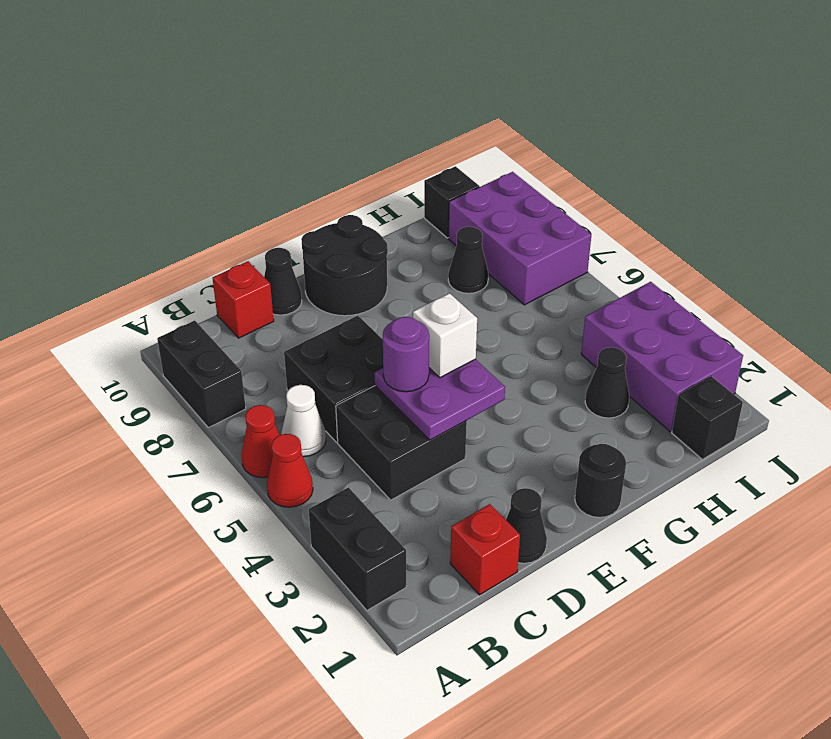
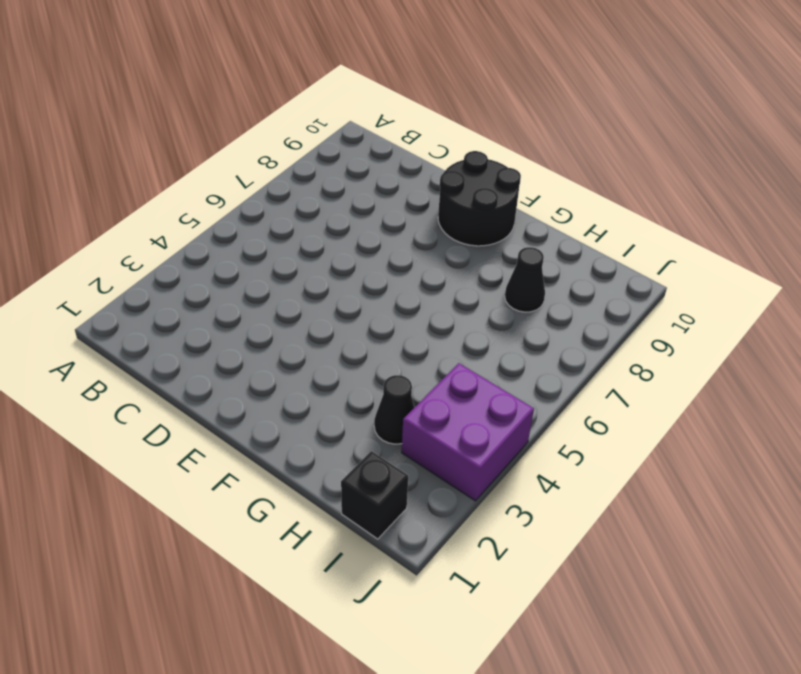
purple brick I3:J4 level 1 -> purple brick I2:J4 level 1
none -> black brick A2:A3 level 1
none -> red cone A5 level 1
none -> red cone A6 level 1

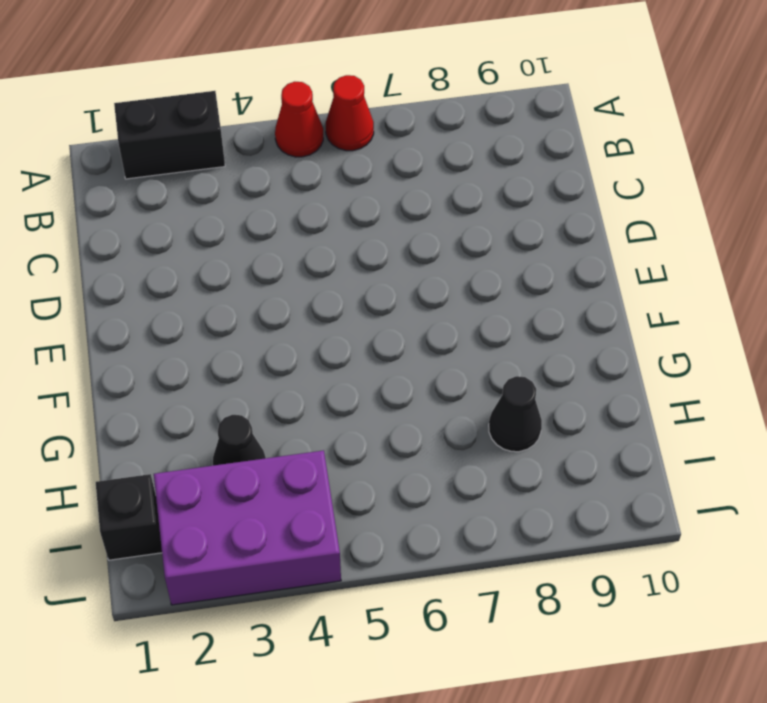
none -> black brick A8:A9 level 1
none -> white cone B6 level 1
none -> red brick C1 level 1

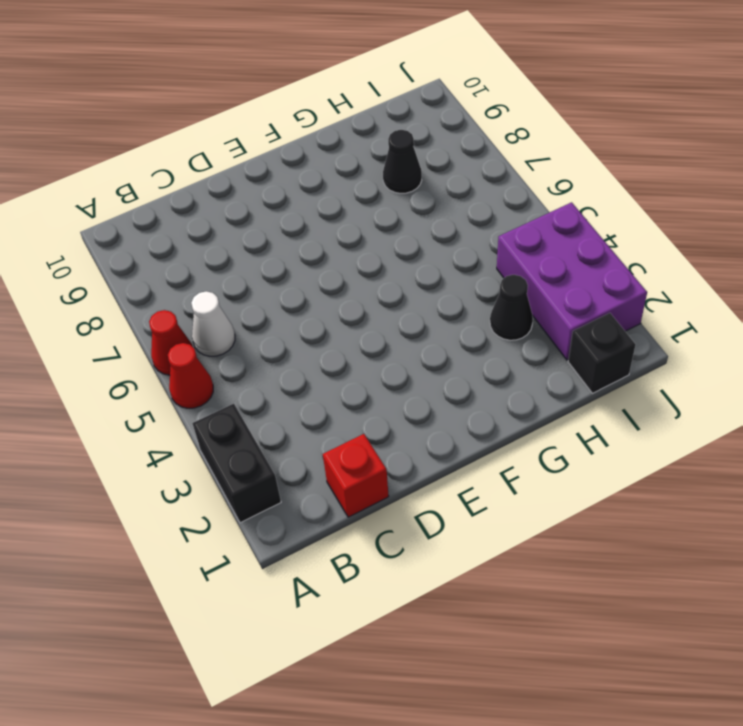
none -> black brick A8:A9 level 1
none -> black brick C4:D5 level 1
none -> black brick C6:D7 level 1

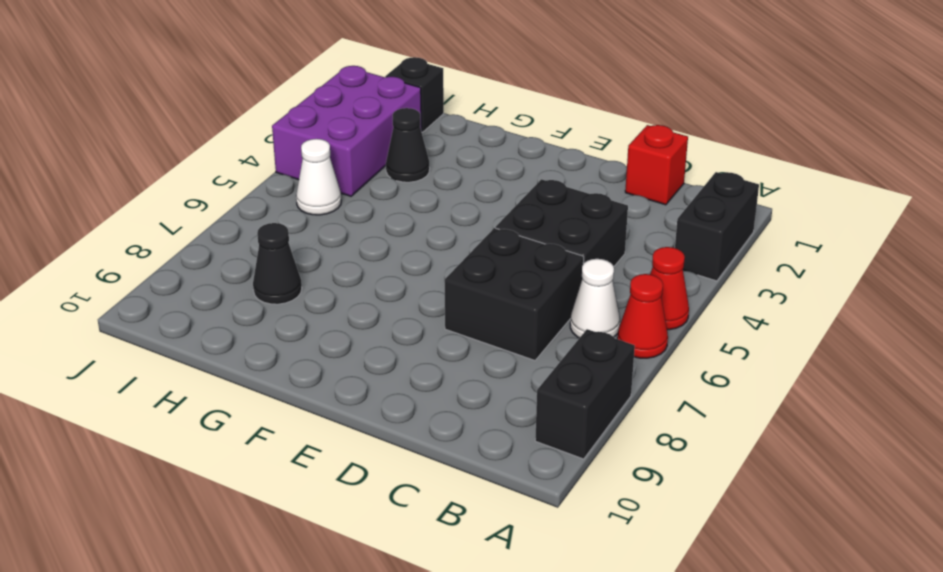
white cone I5 level 1 -> none
none -> red brick C10 level 1
none -> black cone D1 level 1
none -> black cone D10 level 1

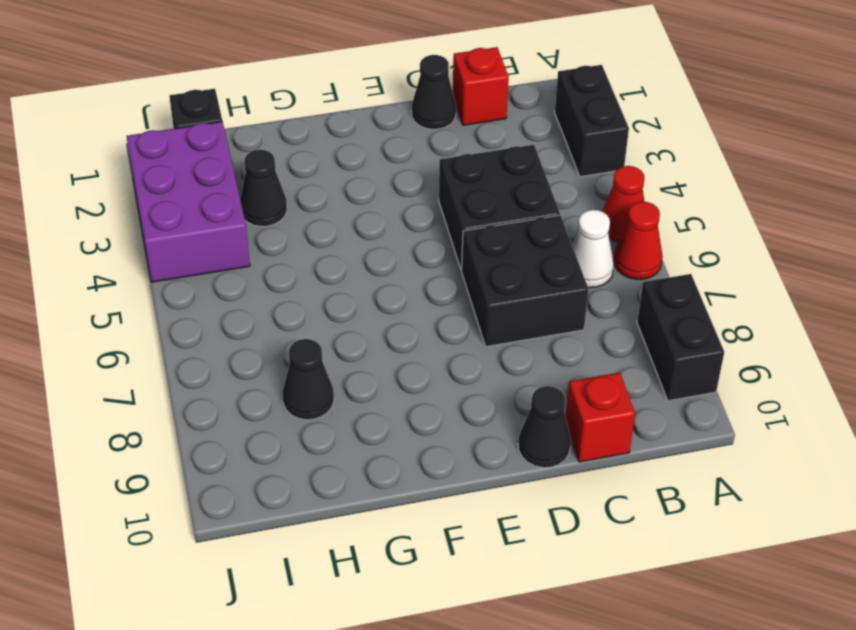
none -> black round brick E9:F10 level 1
none -> black round brick F1 level 1
none -> purple brick I7:J9 level 1

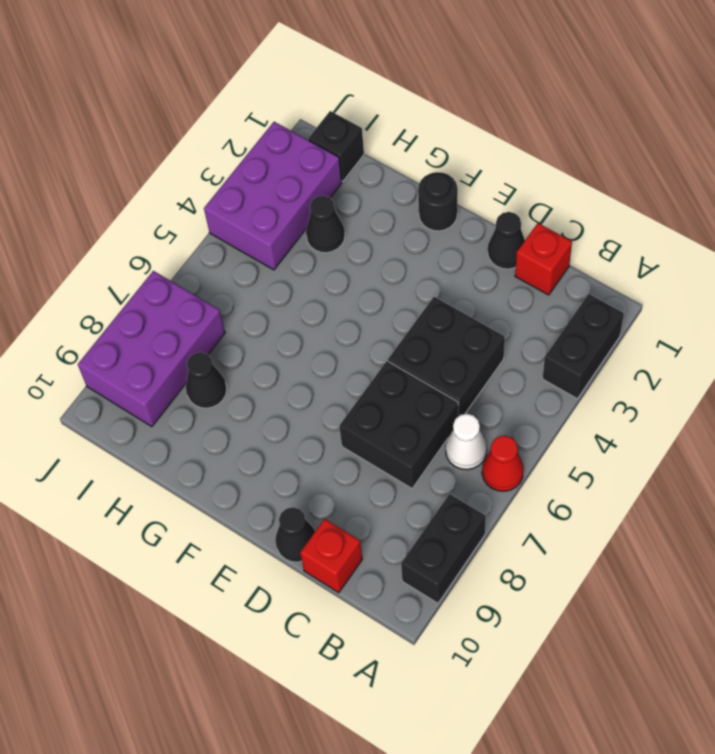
none -> red cone A5 level 1
none -> black round brick E9:F10 level 1
none -> black brick I10 level 1

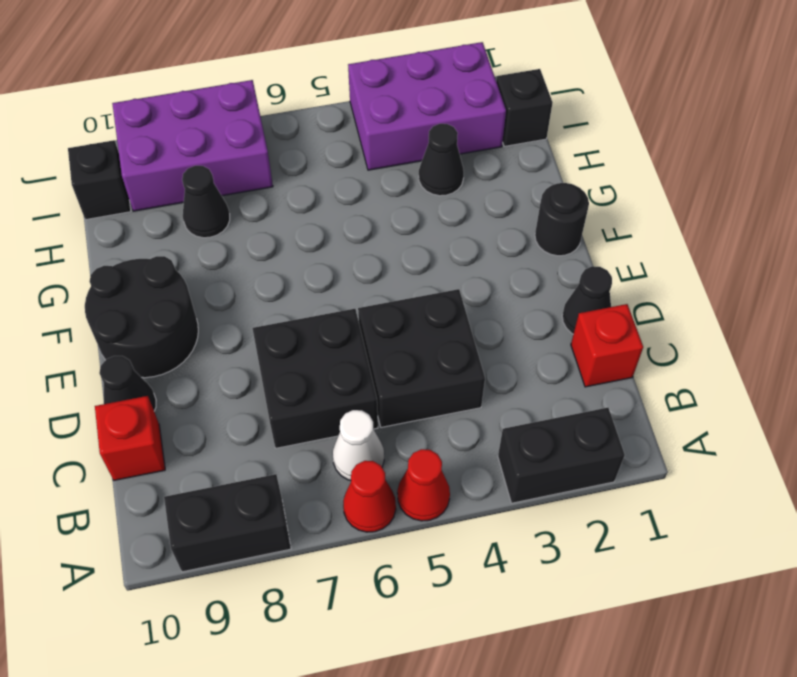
none -> purple plate D4:E5 level 2
none -> purple round brick D5 level 3
none -> white brick E5 level 3

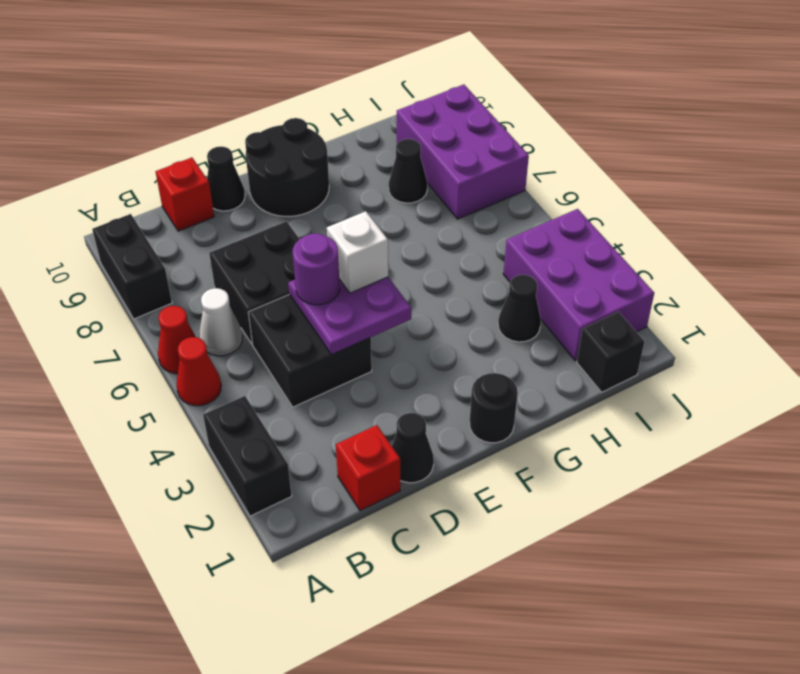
none -> black brick I10 level 1

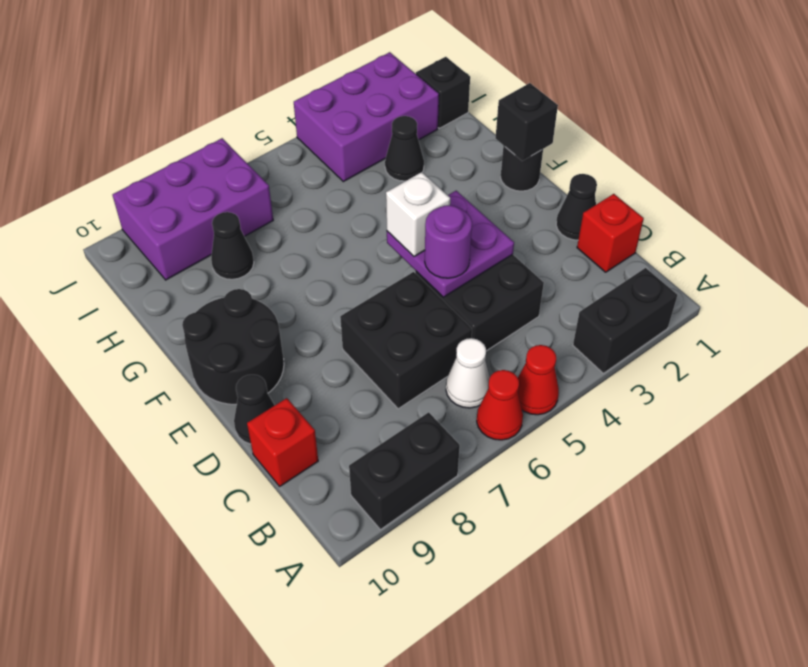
black brick F1 level 2 -> black brick I10 level 1

